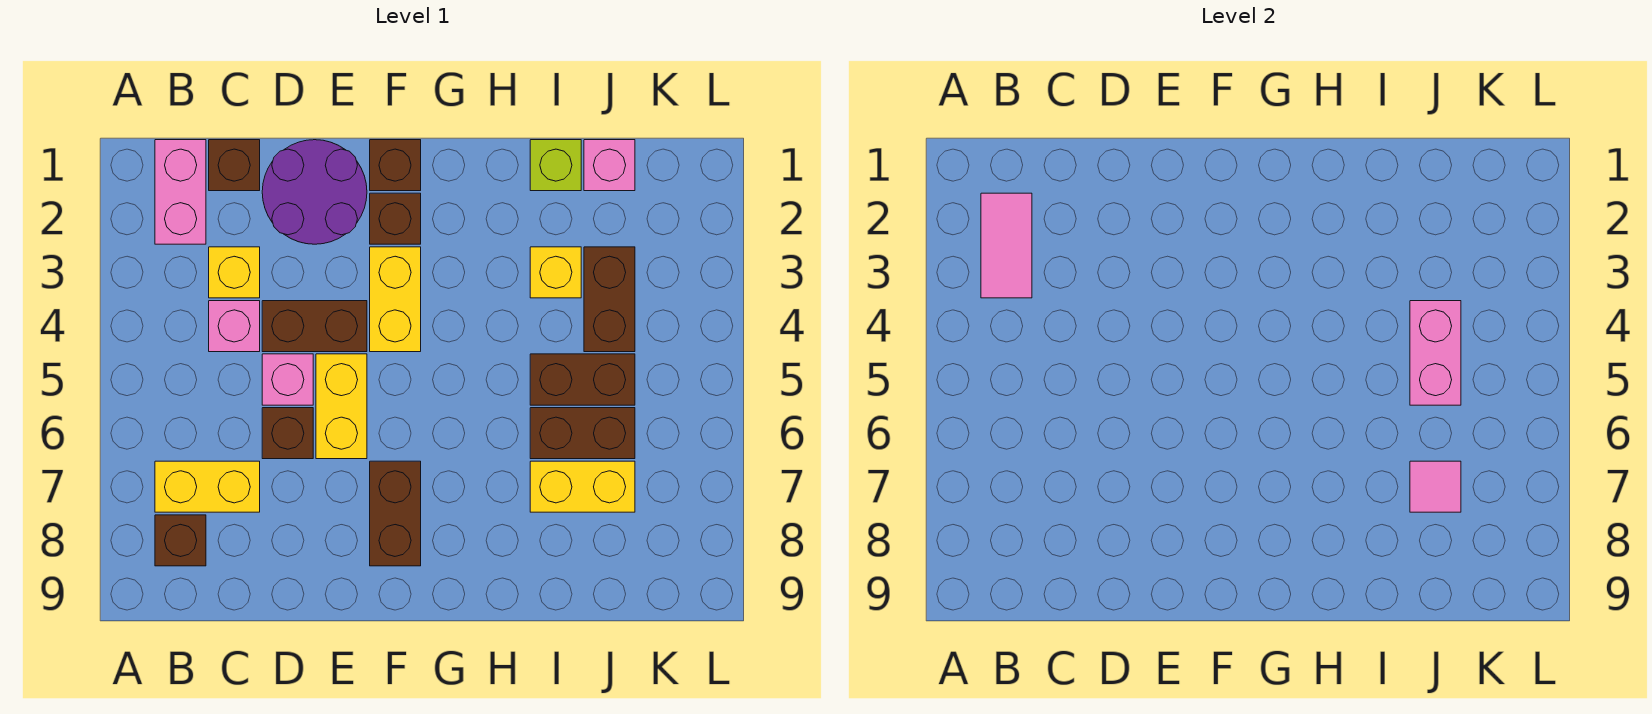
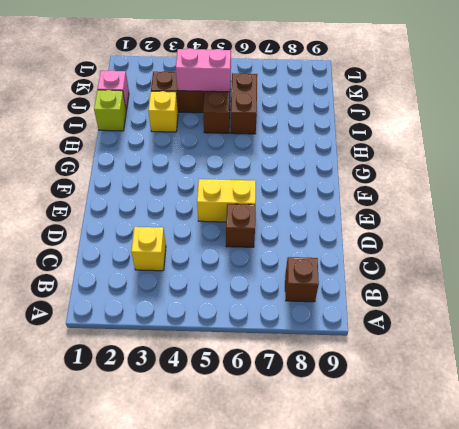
none -> pink brick B1:B2 level 1
none -> yellow brick B7:C7 level 1
none -> brown brick C1 level 1

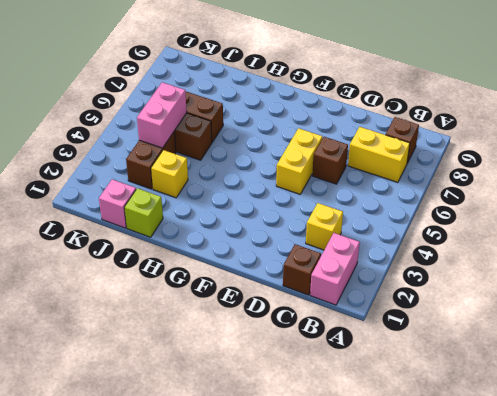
none -> pink brick C4 level 1
none -> purple round brick D1:E2 level 1
none -> brown brick D4:E4 level 1

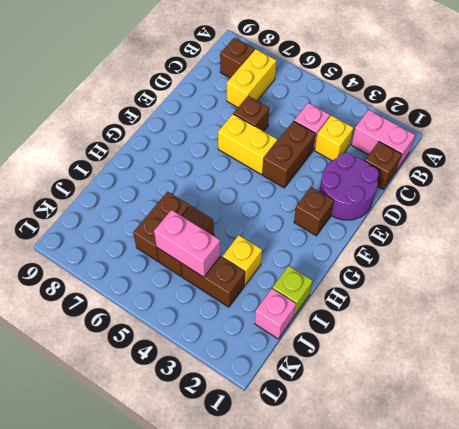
none -> pink brick D5 level 1
none -> brown brick F1 level 1
none -> yellow brick F3:F4 level 1

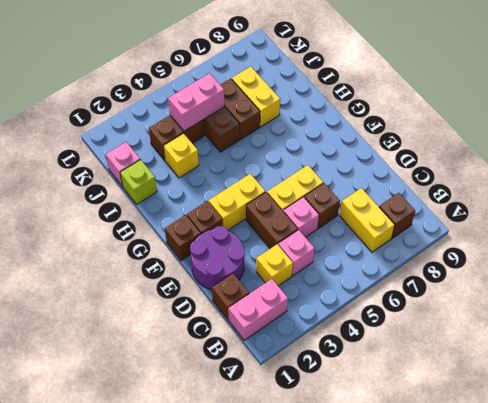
none -> brown brick F7:F8 level 1
none -> pink tile B2:B3 level 2
none -> pink tile J7 level 2

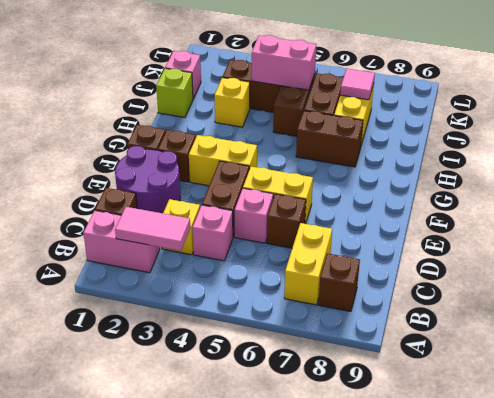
brown brick H6:H7 level 1 -> brown brick F7:F8 level 1

